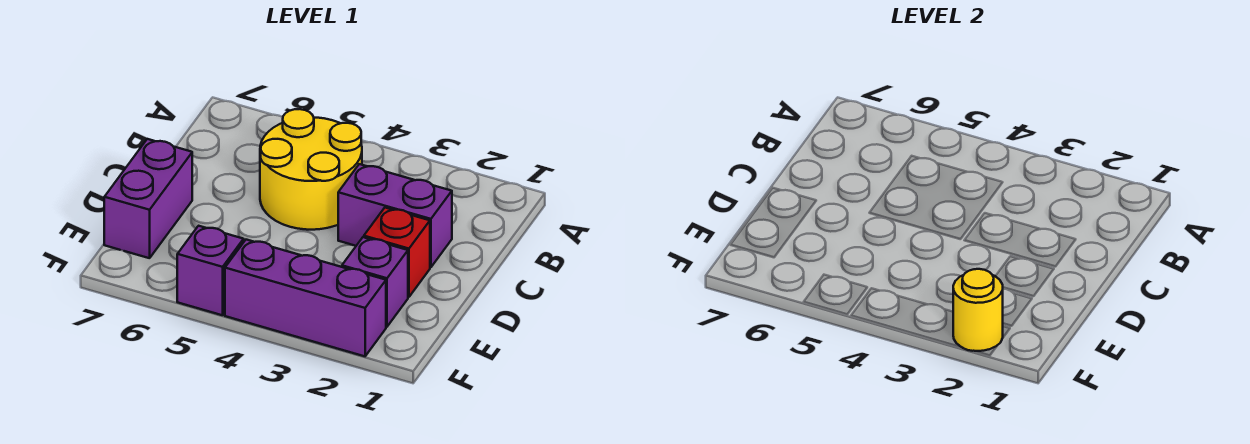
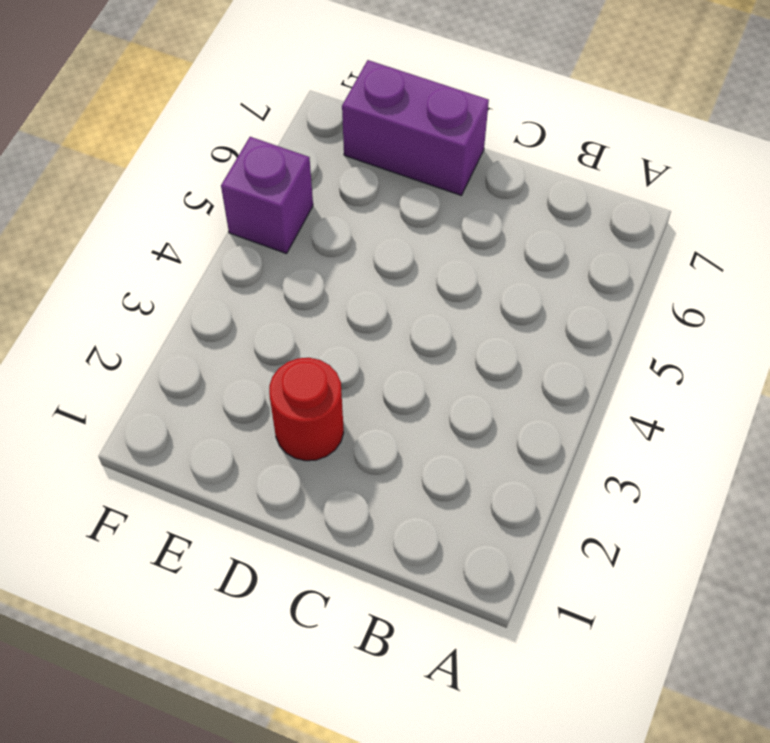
red round brick D2 level 1 -> red brick D2 level 1
none -> yellow round brick B4:C5 level 1
none -> purple brick C2:C3 level 1

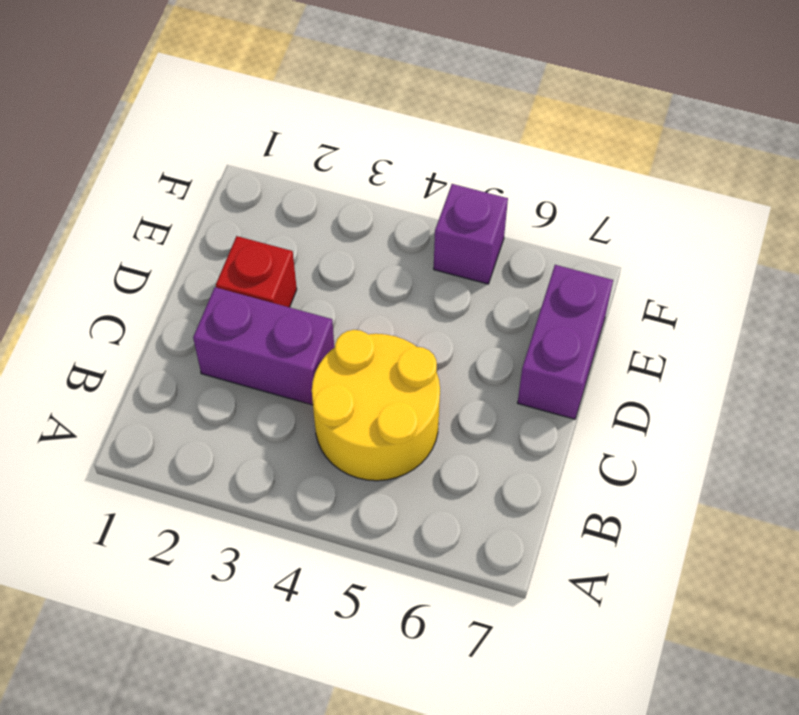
none -> purple brick E2 level 1
none -> purple brick F2:F4 level 1

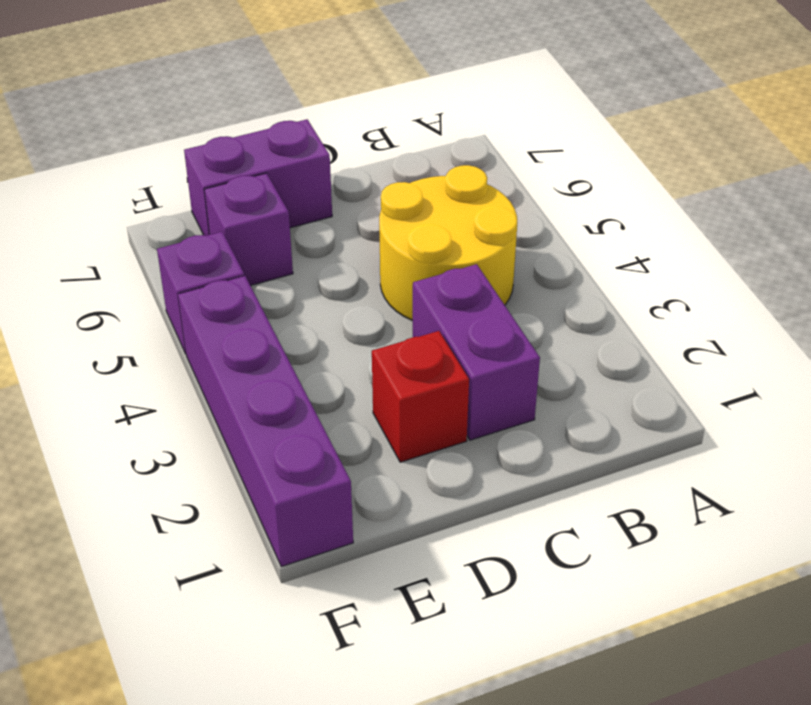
purple brick E6 level 1 -> purple brick E2 level 1
purple brick F1:F4 level 1 -> purple brick F2:F4 level 1
none -> yellow round brick F2 level 2

